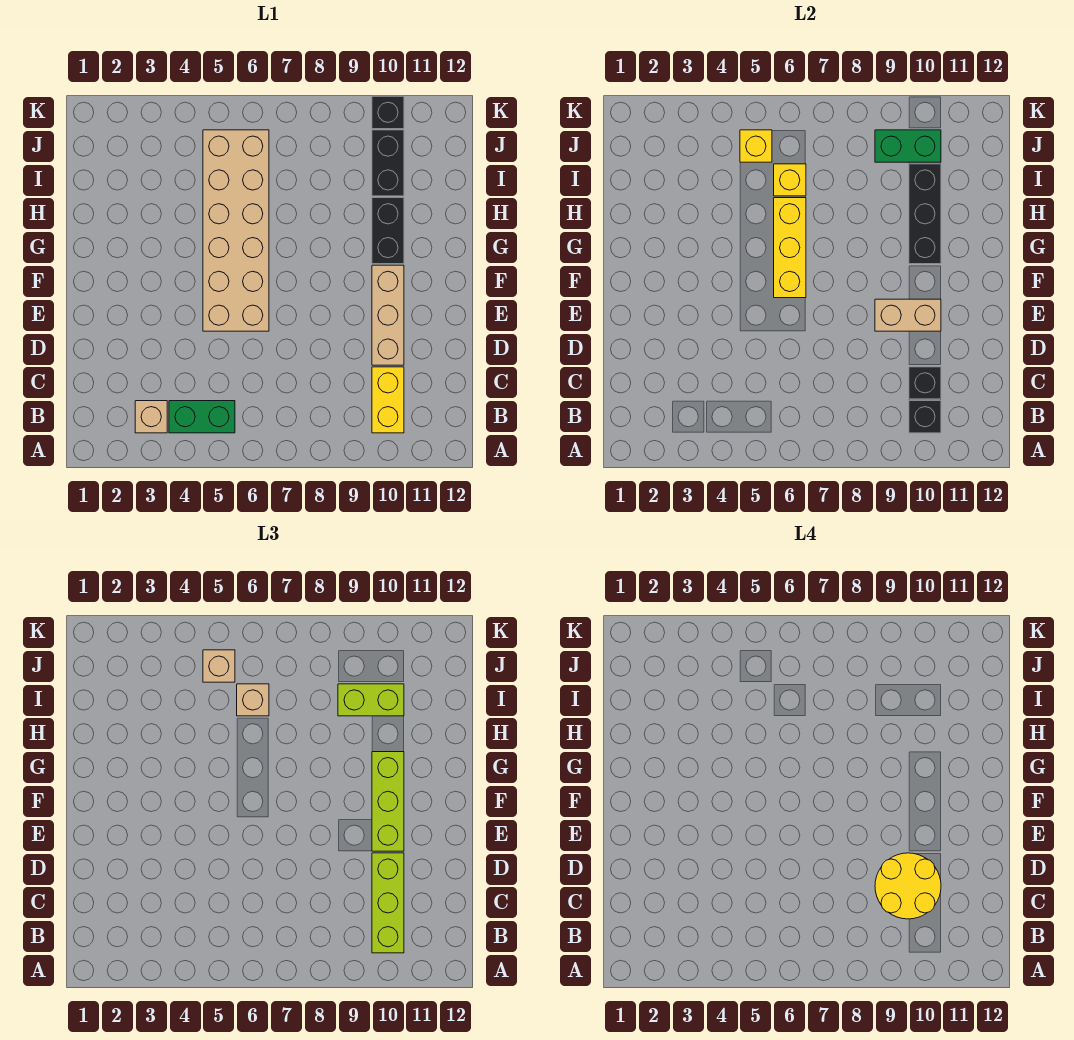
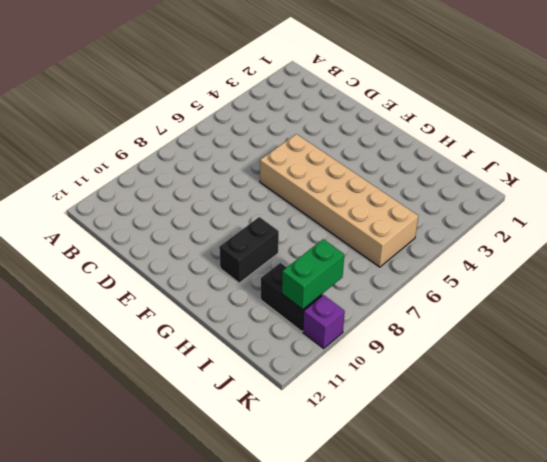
black brick G9:G10 level 1 -> black brick G10:H10 level 1
purple brick K10 level 1 -> black brick K10 level 1
none -> tan brick B3 level 1
none -> green brick B4:B5 level 1
none -> yellow brick B10:C10 level 1

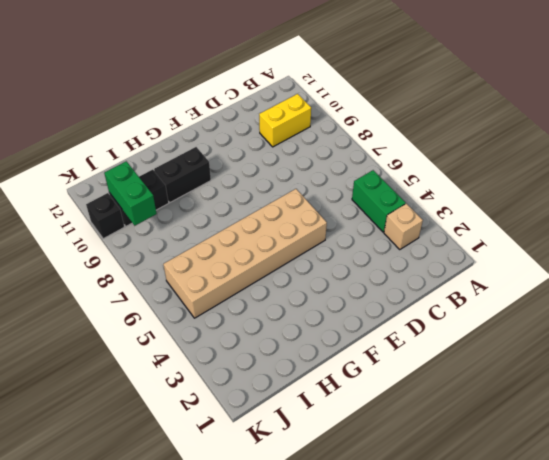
none -> tan brick D10:F10 level 1
none -> black brick B10 level 2
none -> black brick C10 level 2

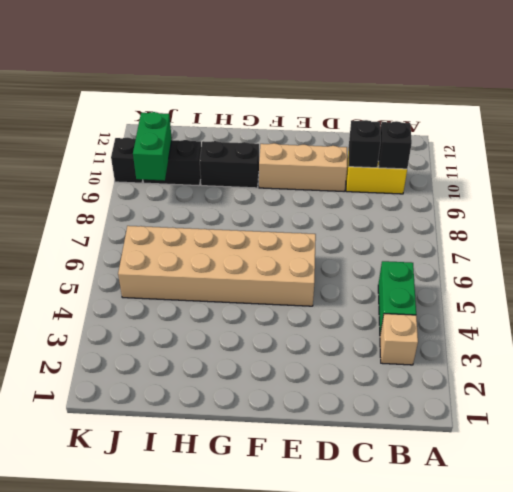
none -> tan brick E9:E10 level 2
none -> yellow brick F6:H6 level 2
none -> black brick G10:I10 level 2

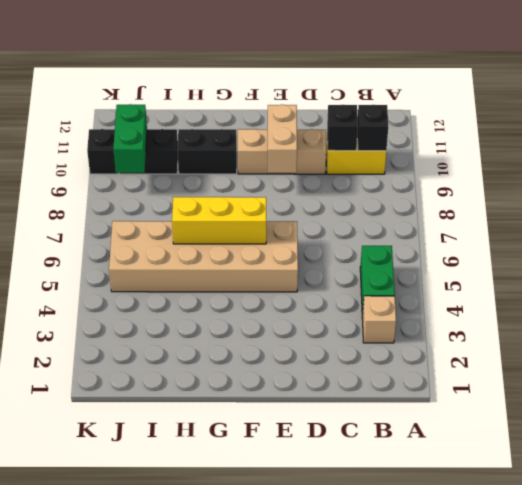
none -> black brick G10:I10 level 2
none -> yellow brick I6 level 2
none -> yellow brick J5 level 2

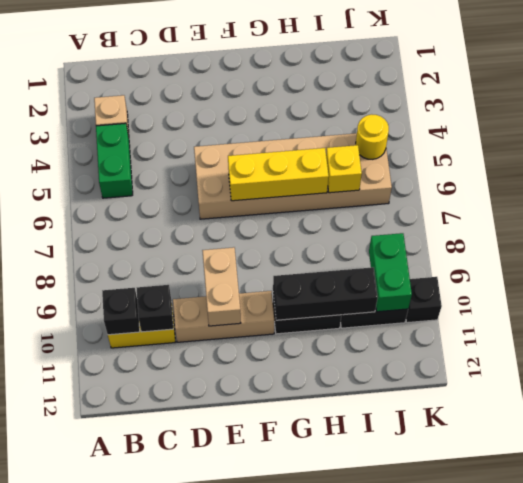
yellow round brick J5 level 2 -> yellow brick J5 level 2
none -> lime brick B10:D10 level 3
none -> lime brick E10:G10 level 3
none -> tan brick I6 level 3

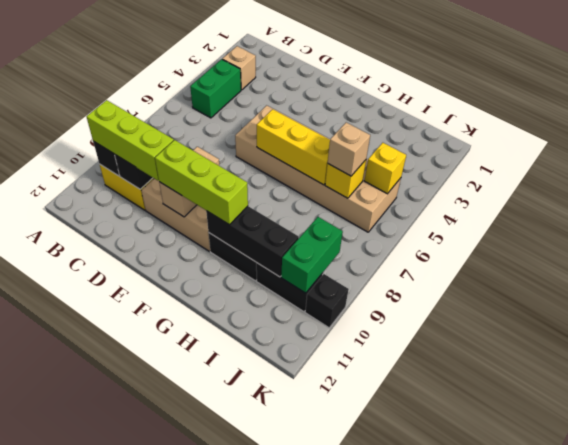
none -> lime brick I9:I10 level 3
none -> tan brick J5 level 3
none -> yellow round brick C9:D10 level 4

